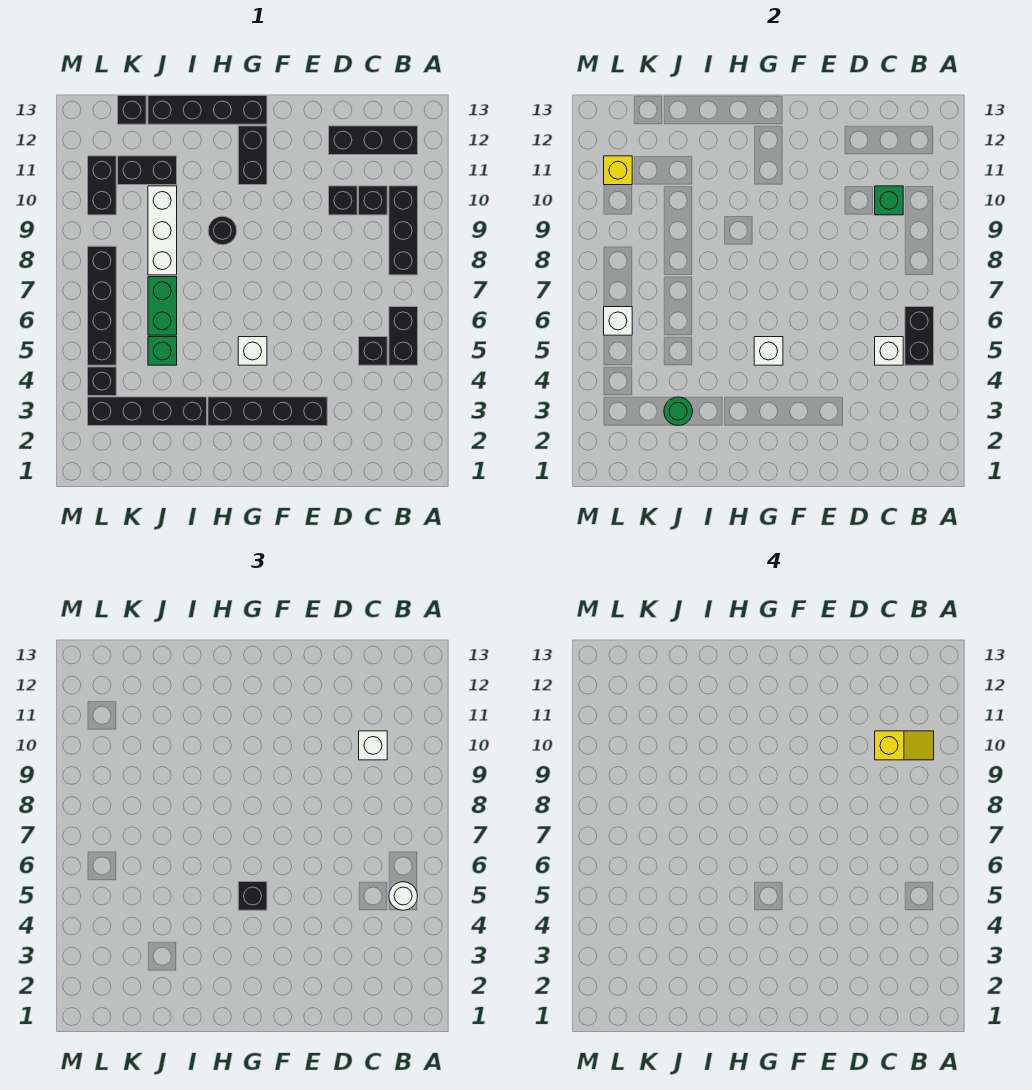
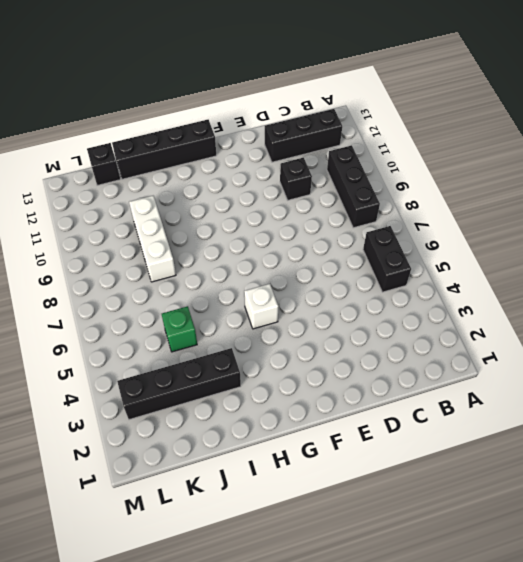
none -> black brick C5 level 1
none -> black brick C10 level 1
none -> black brick E3:H3 level 1
none -> black brick G11:G12 level 1

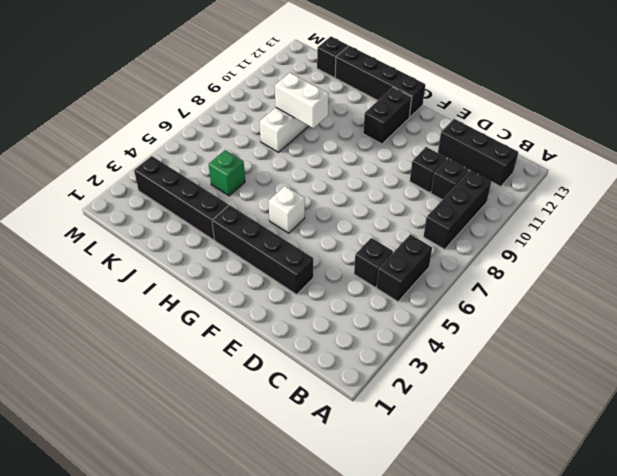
white brick I9:J9 level 2 -> none
none -> black round brick H9 level 1
none -> green brick J6:J7 level 1
none -> black brick J11:K11 level 1
none -> black brick L4 level 1

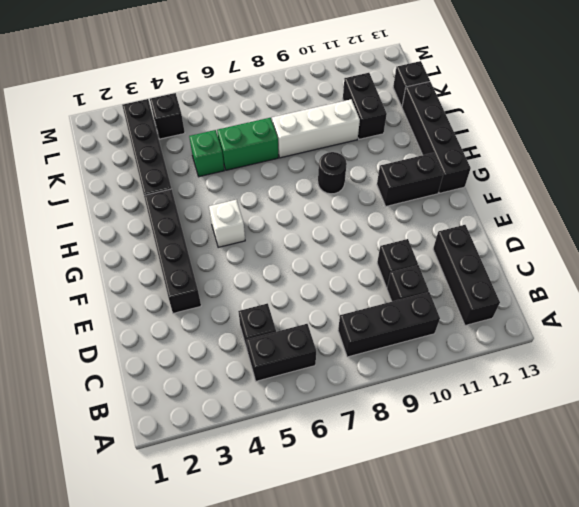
none -> black brick L5:L8 level 1
none -> black brick L10:L11 level 1
none -> black brick B5:B6 level 2
none -> white brick C5 level 2

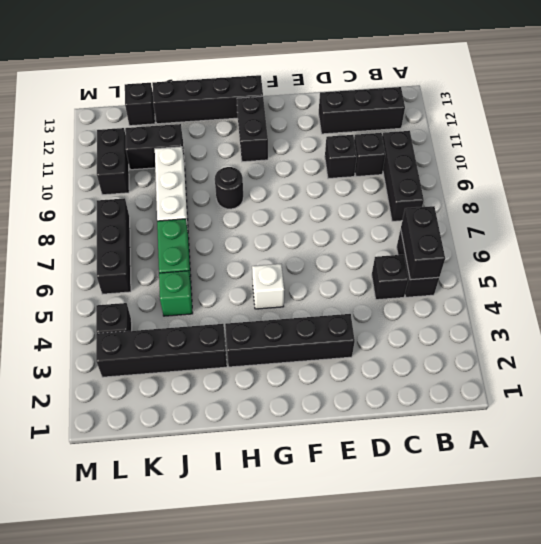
black brick L6:L8 level 1 -> black brick L5:L8 level 1
none -> white brick C5 level 2
none -> green brick C10 level 2
none -> white brick G5 level 2
none -> green round brick J3 level 2

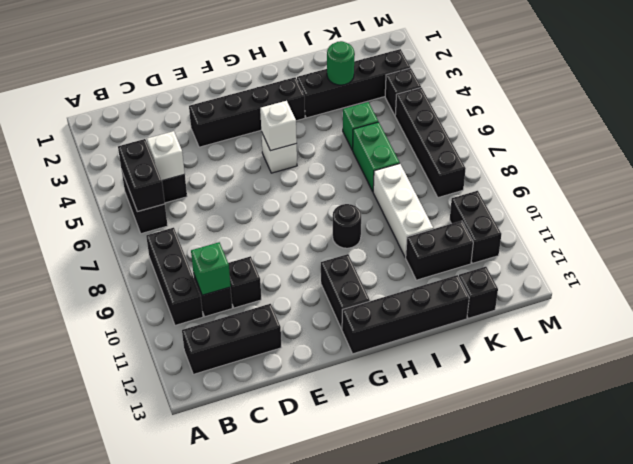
none -> white brick L6 level 2
none -> yellow brick L11 level 2
none -> white round brick B5 level 3
none -> white brick C10 level 3

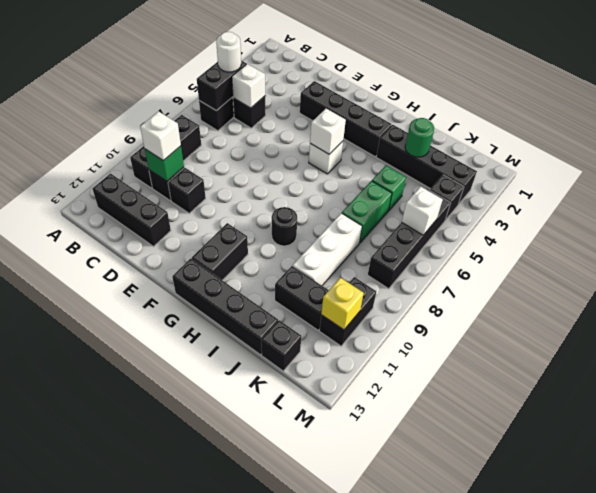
none -> black brick G5 level 3
none -> yellow slope B10:C10 level 4 top C

